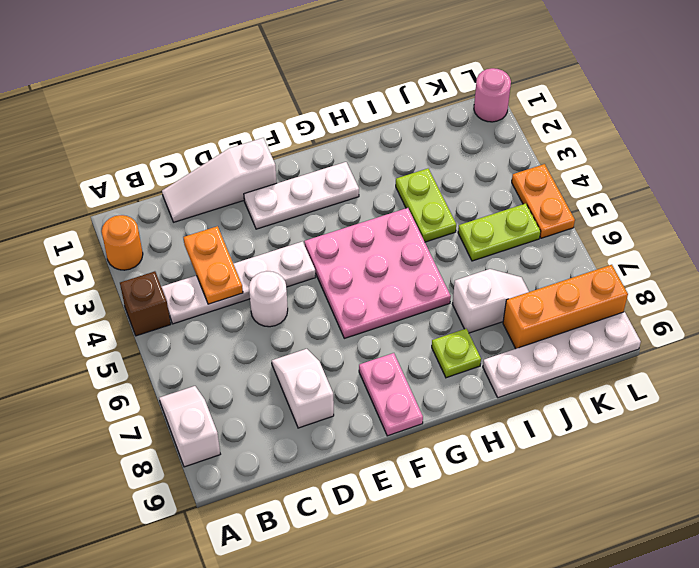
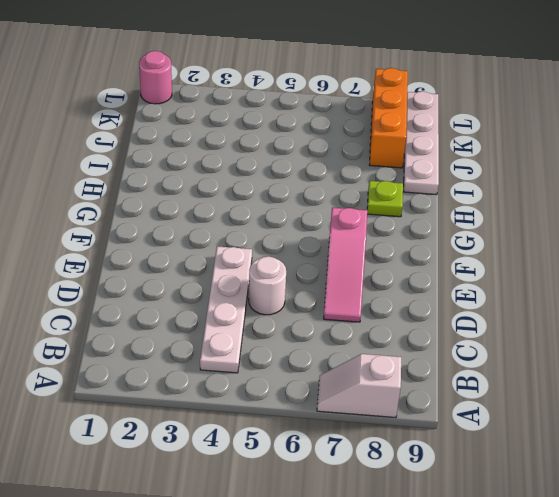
pink slope D7:F7 level 1 top F -> white slope D7:D8 level 1 top 8
none -> orange round brick A2 level 1
none -> brown brick A4 level 1
none -> white slope C1:E1 level 1 top E

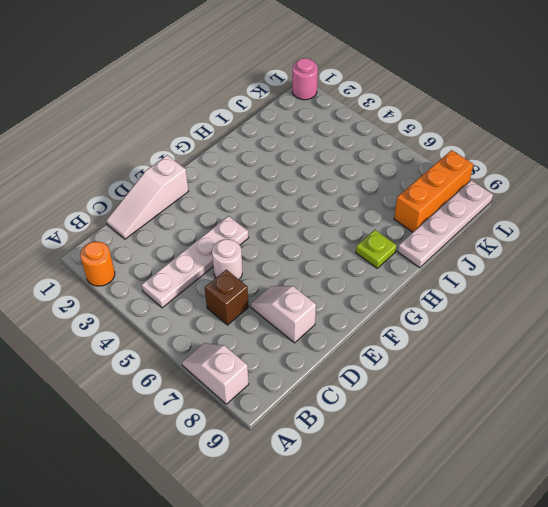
brown brick C6 level 1 -> brown brick A4 level 1
none -> white plate E2:G2 level 1
none -> pink plate F4:H6 level 1
none -> pink plate F8:F9 level 1

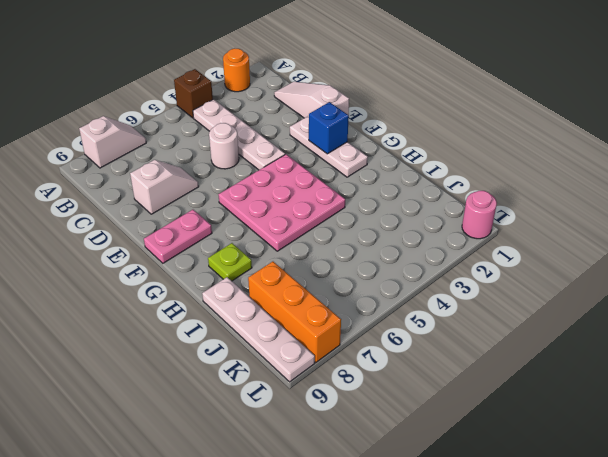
blue brick F2 level 2 -> none
none -> lime plate I3:I4 level 1
none -> white slope I7:J7 level 1 top I
none -> lime plate J5:K5 level 1

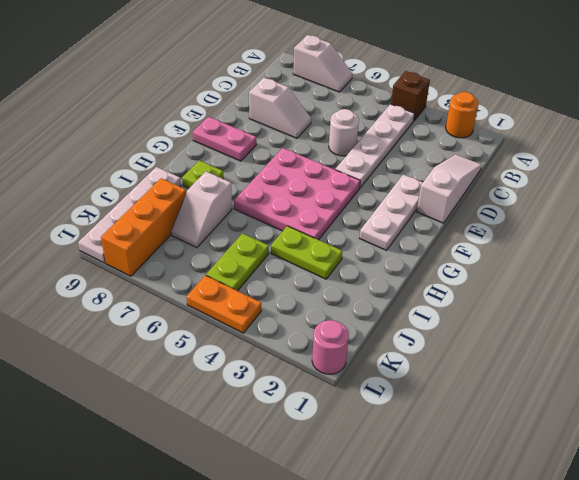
none -> orange plate C3:C4 level 2

